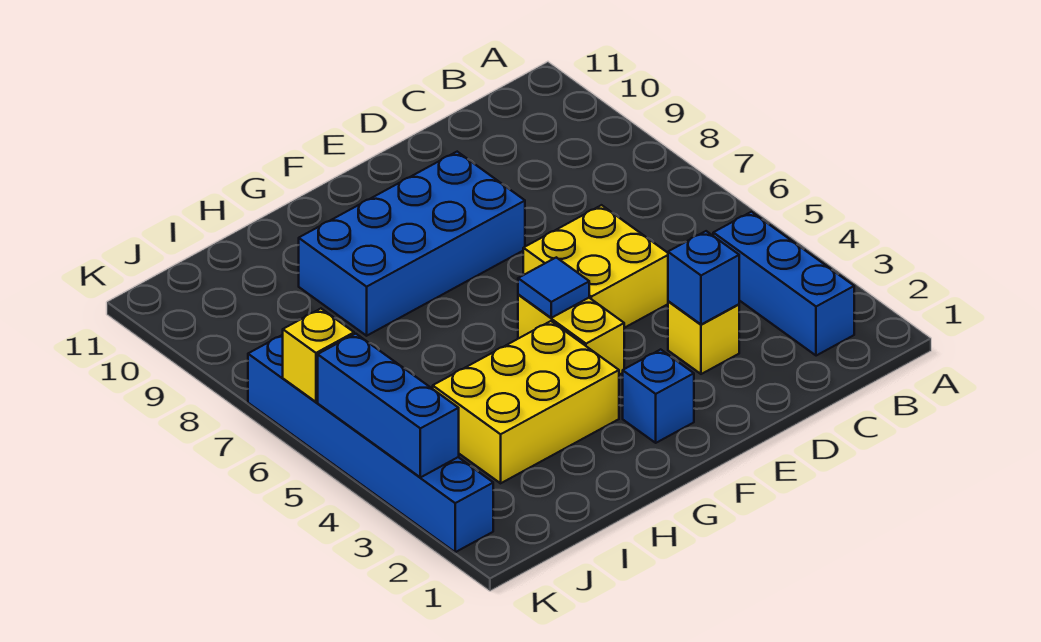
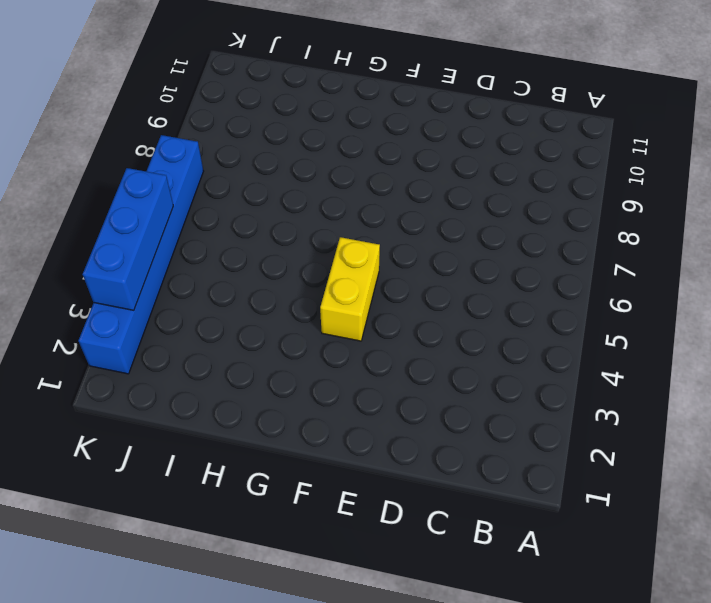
none -> blue brick B2:B4 level 1
none -> yellow brick D3 level 1
none -> yellow brick D5:E6 level 1

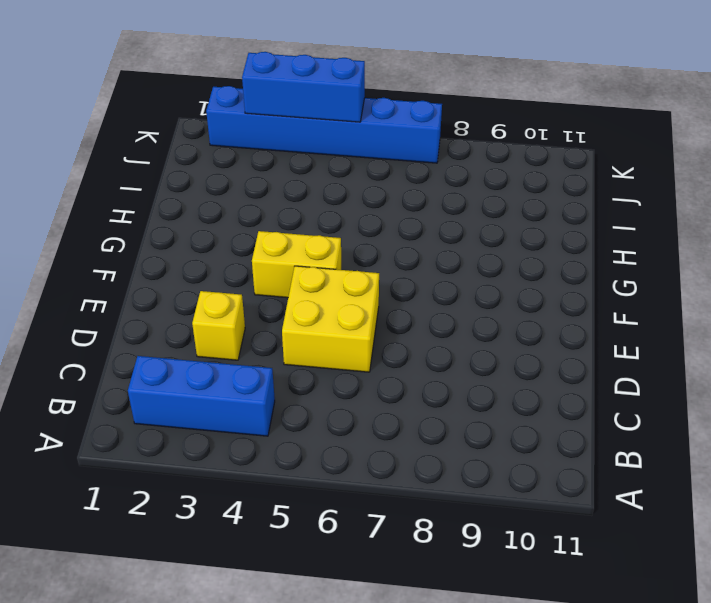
none -> blue brick E8:H9 level 1
none -> blue brick F2 level 1
none -> yellow brick G3:I4 level 1

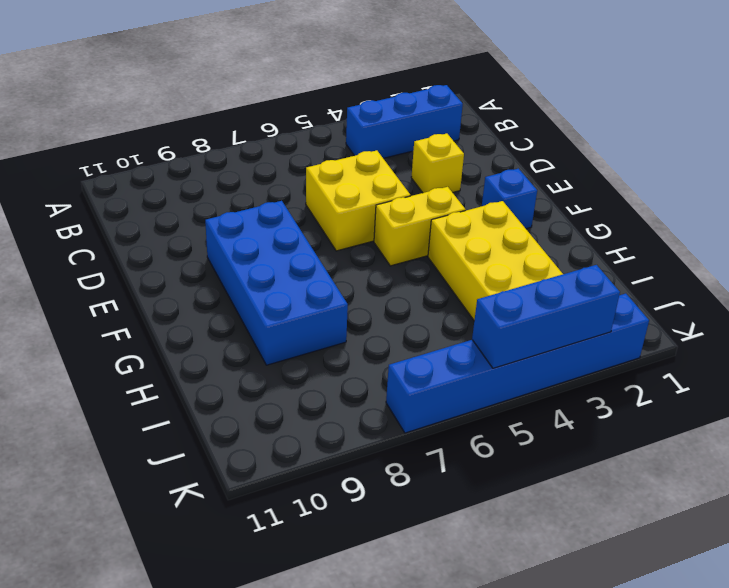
none -> blue brick D3 level 2
none -> blue tile F5 level 2
none -> yellow brick K6 level 2

